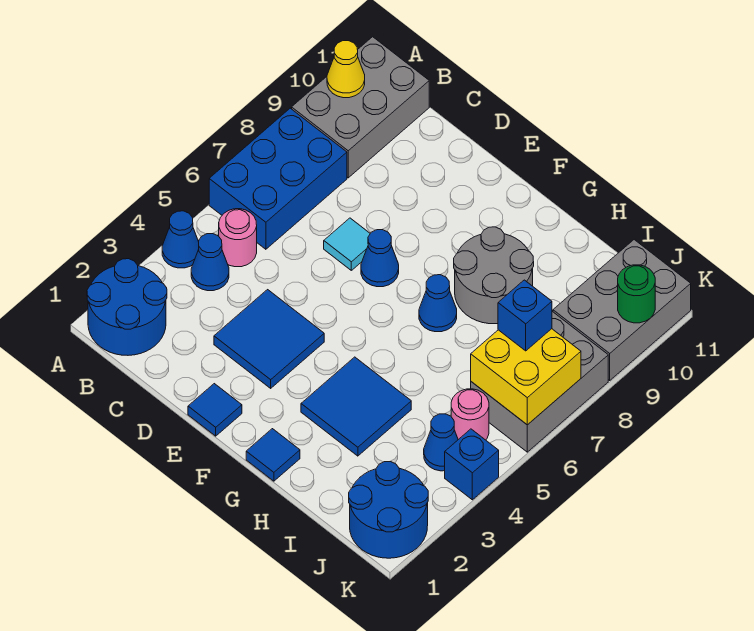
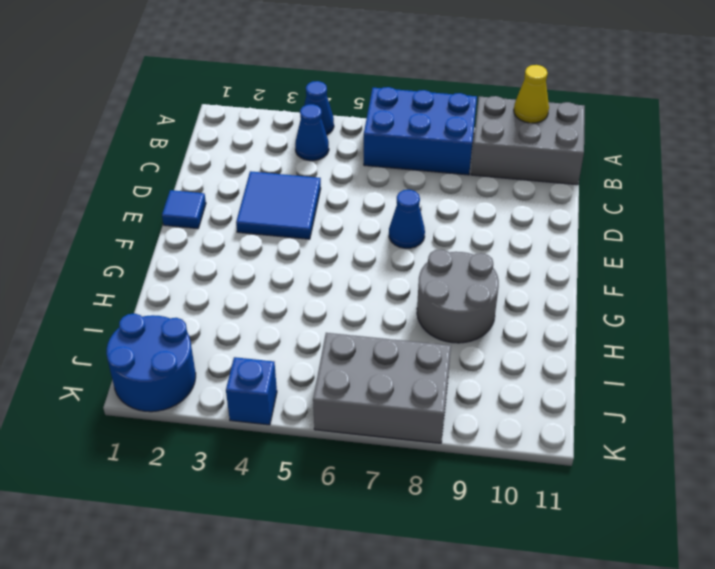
none -> blue round brick A1:B2 level 1
none -> pink round brick B5 level 1
none -> cyan tile D7 level 1

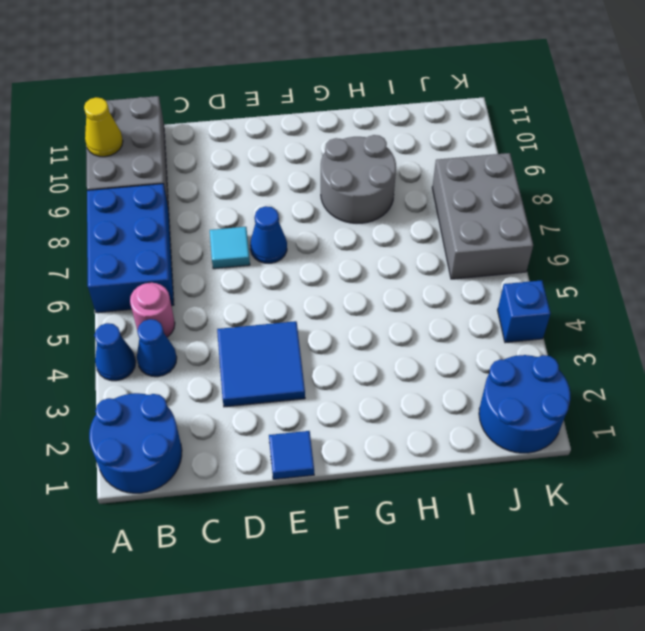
none -> blue tile G1 level 1
none -> blue tile G3:H4 level 1
none -> blue cone G7 level 1

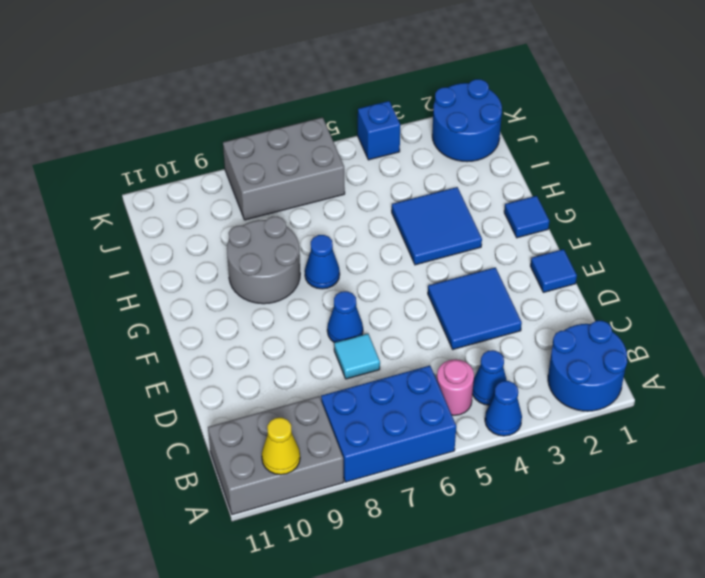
none -> blue cone J4 level 1
none -> pink round brick J5 level 1
none -> grey brick J9:K11 level 1

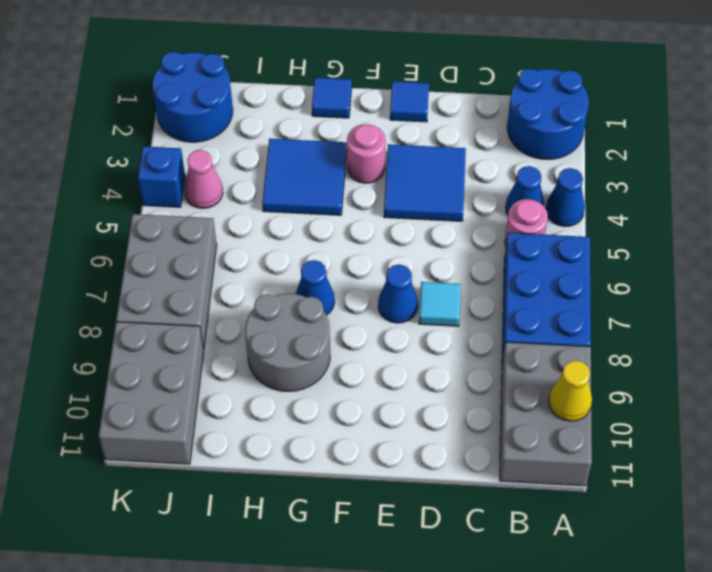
pink round brick F3 level 1 -> pink round brick J5 level 1
pink cone J4 level 1 -> blue cone J4 level 1
none -> yellow brick J6:K7 level 2
none -> green round brick K10 level 2
none -> blue brick J7 level 3

